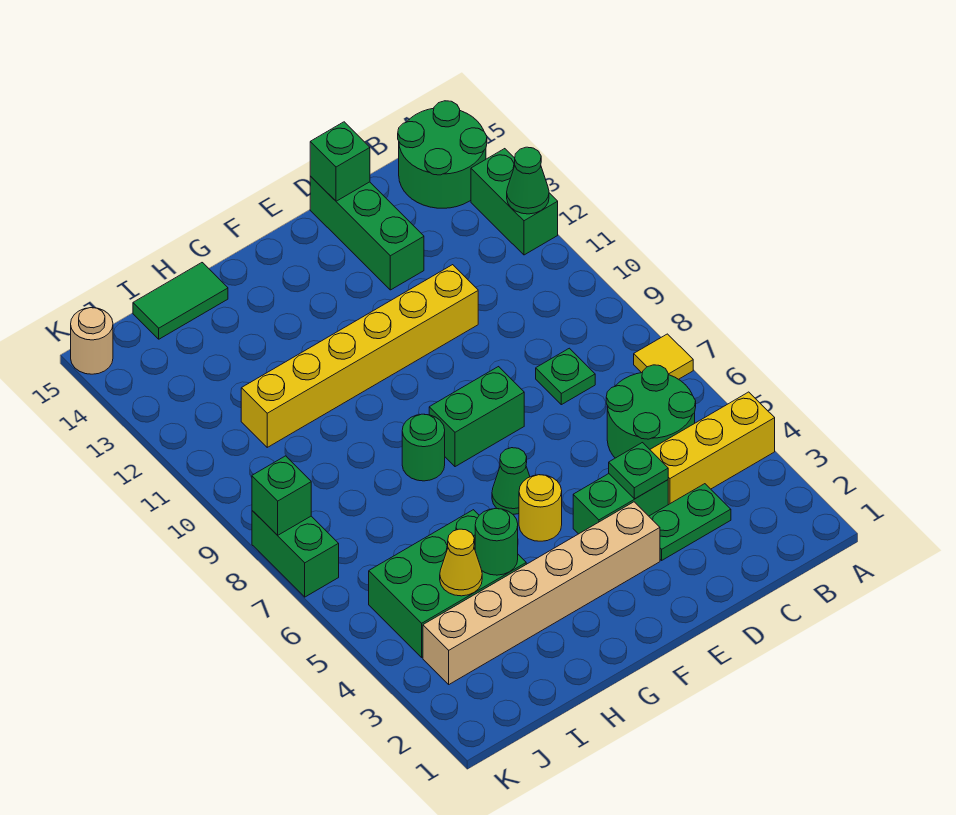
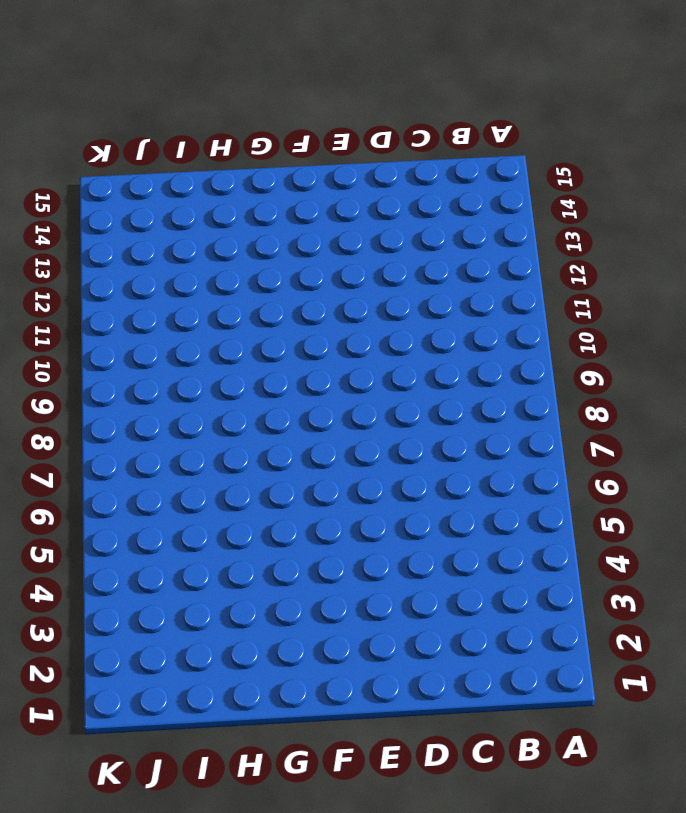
none -> yellow brick A4:C4 level 1
none -> yellow tile A7 level 1
none -> green brick A12:A13 level 1

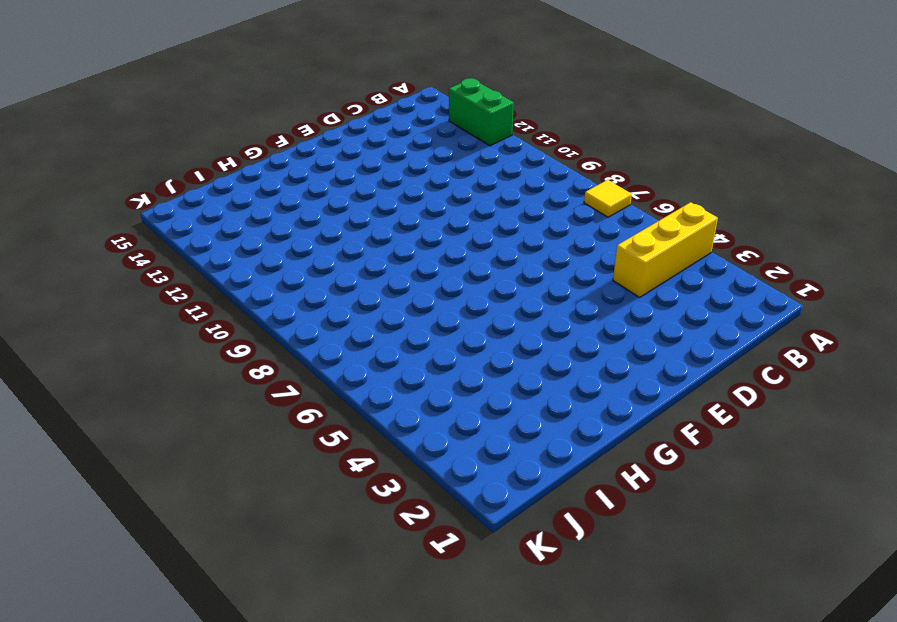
none -> green round brick A14:B15 level 1
none -> green round brick B5:C6 level 1
none -> green plate C3:D3 level 1

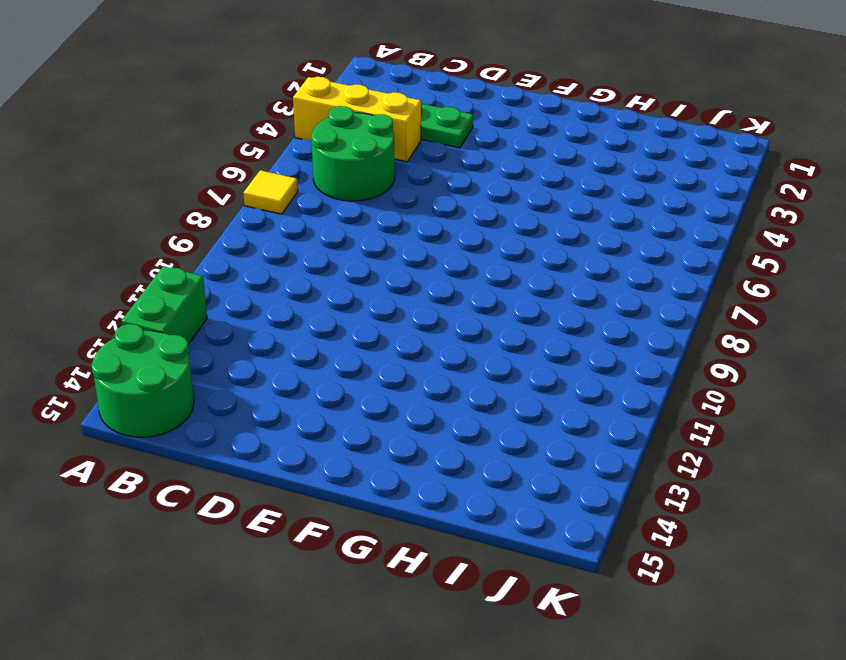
none -> green plate C8 level 1
none -> green brick D4:E4 level 1
none -> yellow brick D11:I11 level 1

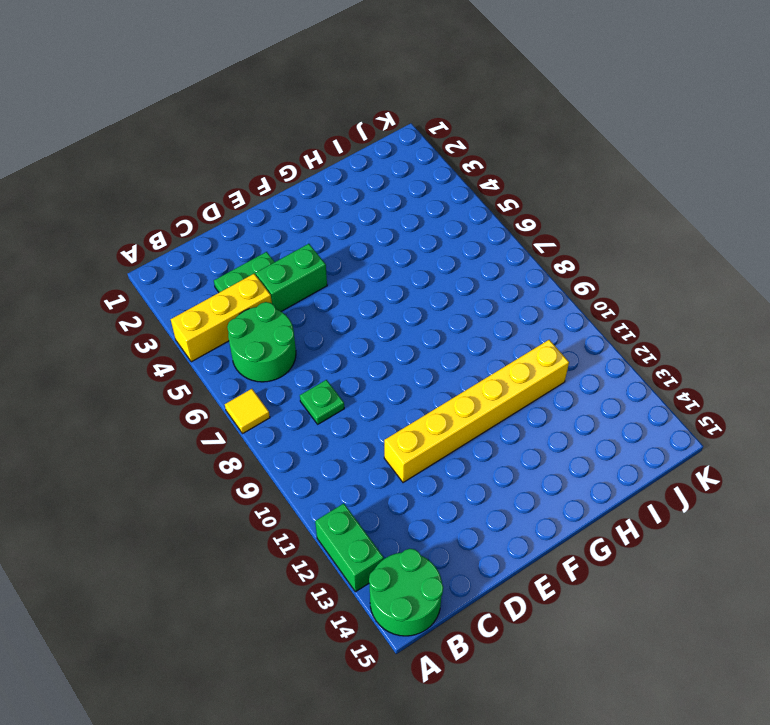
none -> green brick D13:D15 level 1
none -> tan brick E3:J3 level 1
none -> green brick E8:F8 level 1

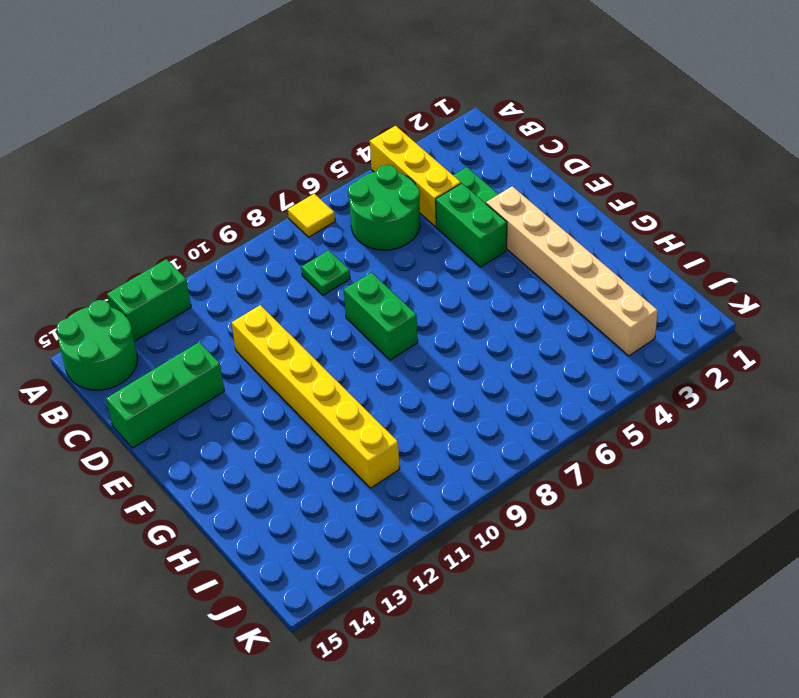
none -> yellow round brick F5 level 1
none -> green cone F6 level 1
none -> green round brick G8 level 1

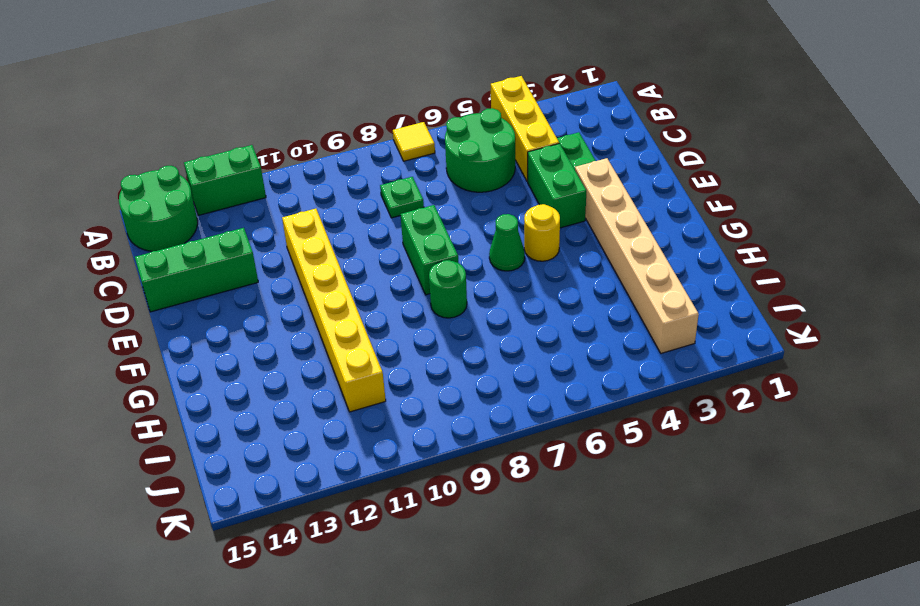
none -> green brick H4:J5 level 1
none -> green tile H15:I15 level 1
none -> green brick K7:K8 level 1

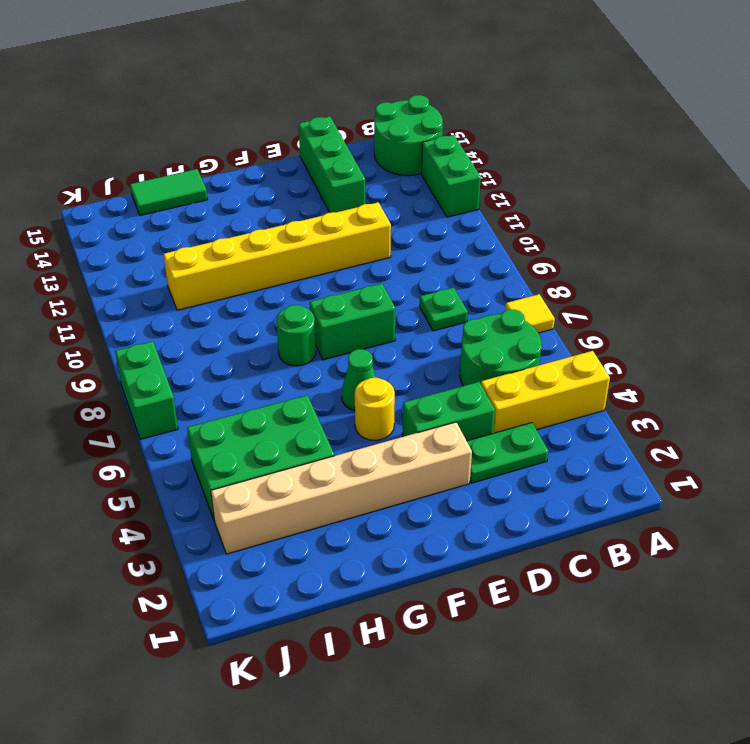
none -> tan round brick K15 level 1
none -> green cone A12 level 2
none -> green plate D4 level 2

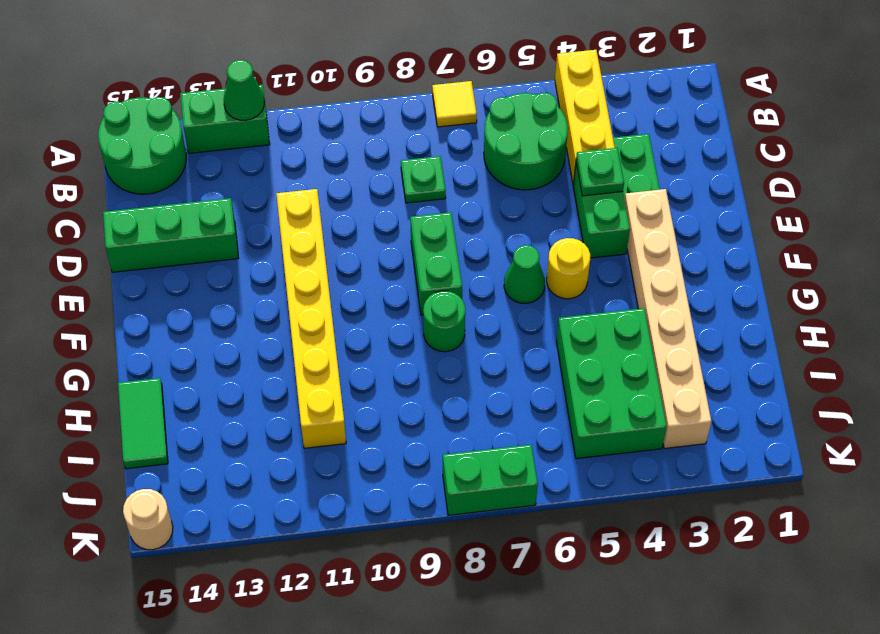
none -> green brick D15 level 2
none -> green round brick H4 level 2
none -> yellow cone I4 level 2

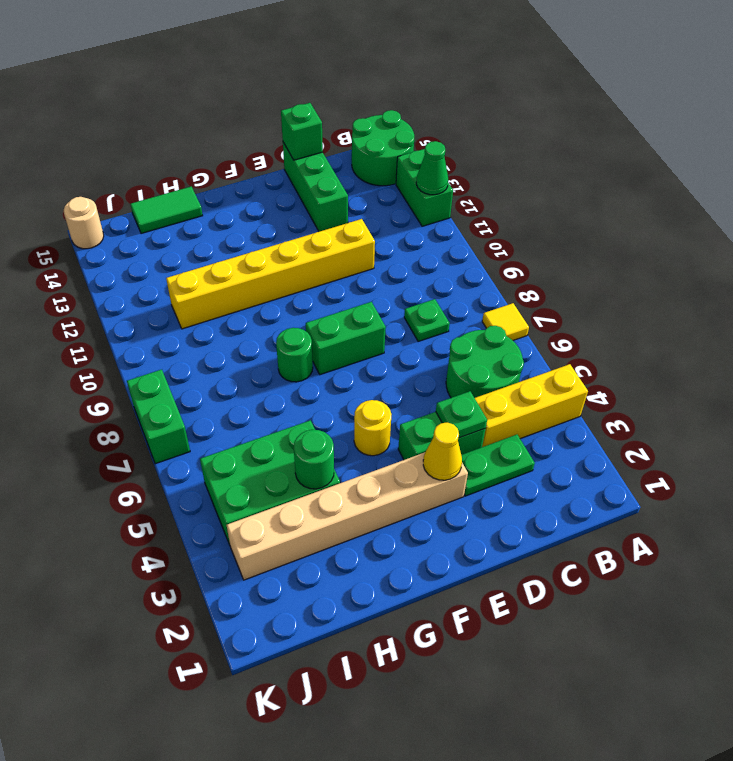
yellow cone E3 level 2 -> yellow cone I4 level 2
none -> green cone F6 level 1
none -> green brick K8 level 2

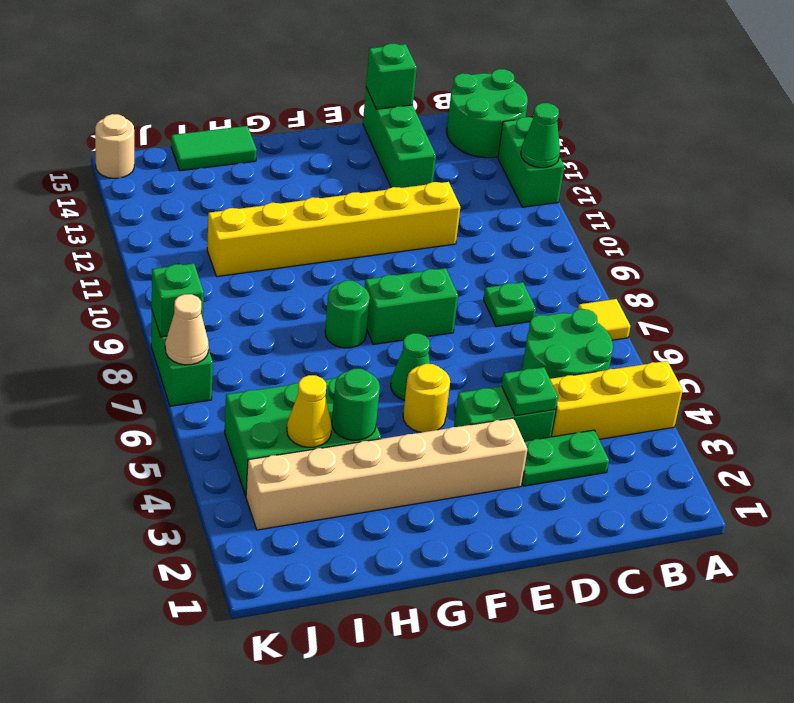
tan cone K7 level 2 -> none

